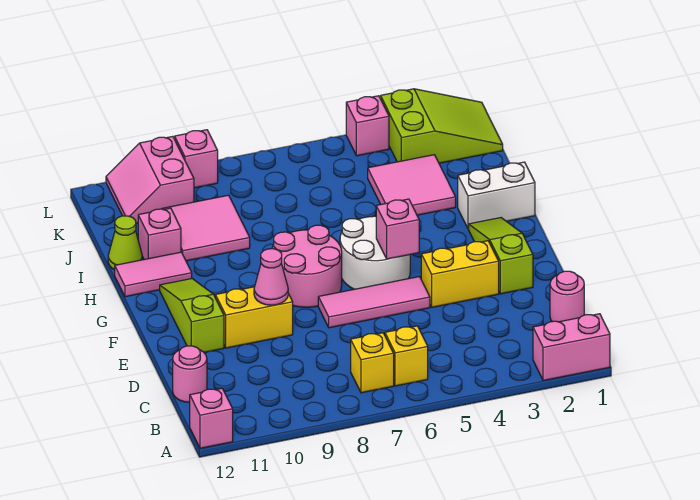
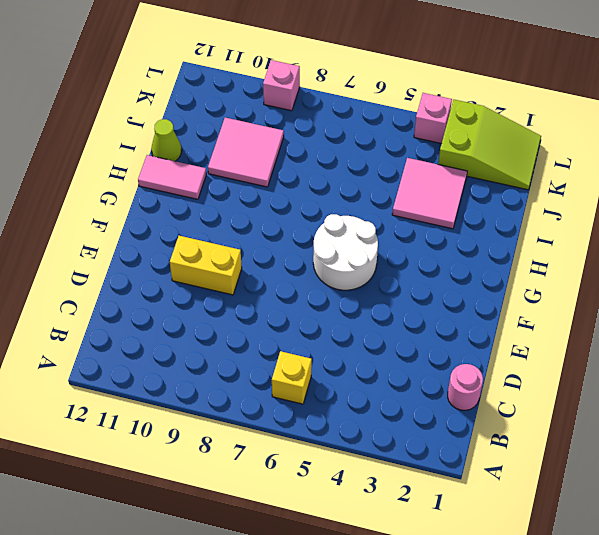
none -> pink brick A1:A2 level 1
none -> pink brick A12 level 1
none -> yellow brick B7 level 1

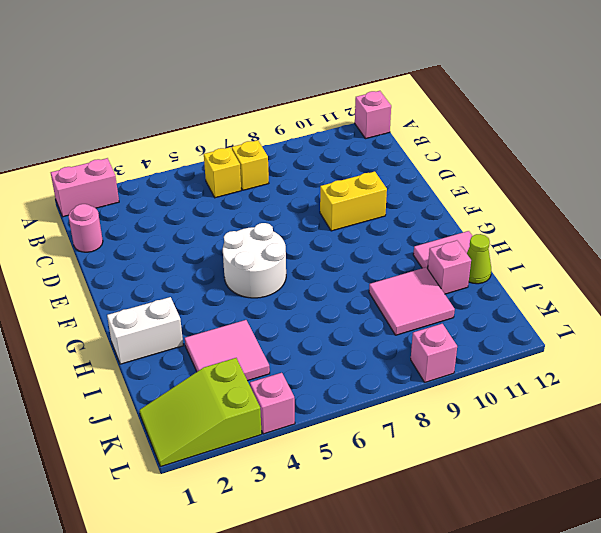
none -> pink round brick C12 level 1
none -> lime slope E2:G2 level 1 top E
none -> yellow brick E3:E4 level 1

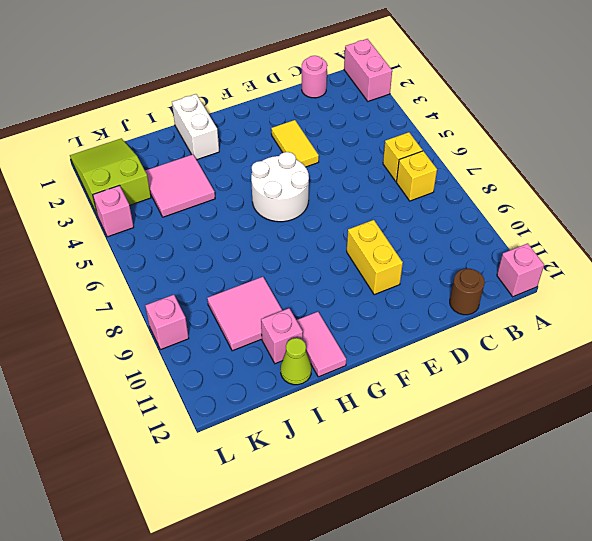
brown round brick C12 level 1 -> pink round brick C12 level 1
yellow tile E3:E4 level 1 -> yellow brick E3:E4 level 1
none -> lime slope E2:G2 level 1 top E
none -> pink tile E5:E7 level 1
none -> lime slope E11:G11 level 1 top E

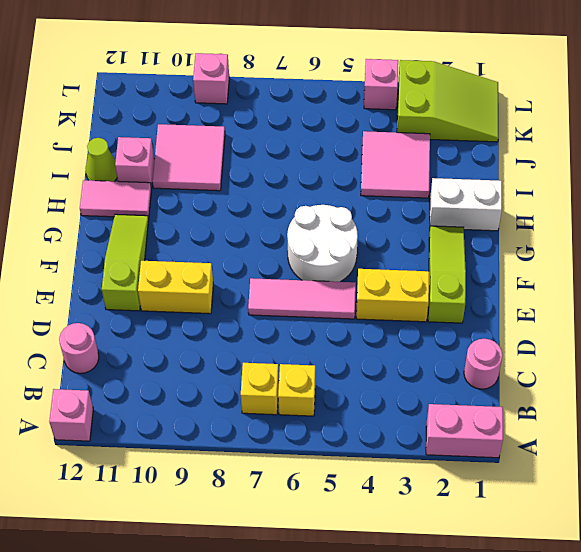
none -> pink round brick F7:G8 level 1
none -> pink slope K10:L11 level 1 top 10
none -> pink cone E9 level 2

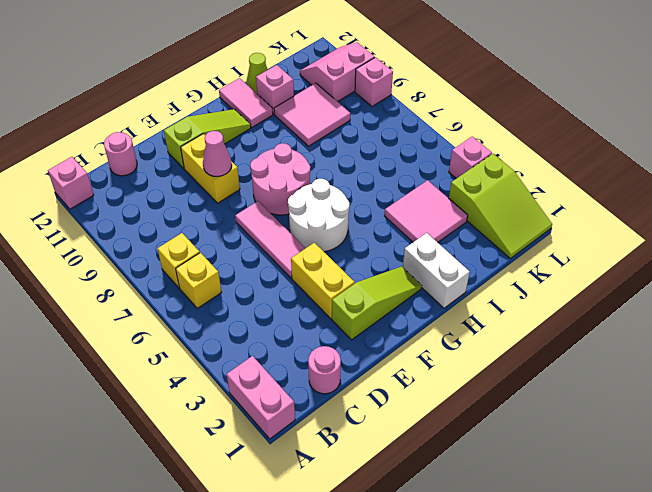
none -> pink brick F5 level 2

